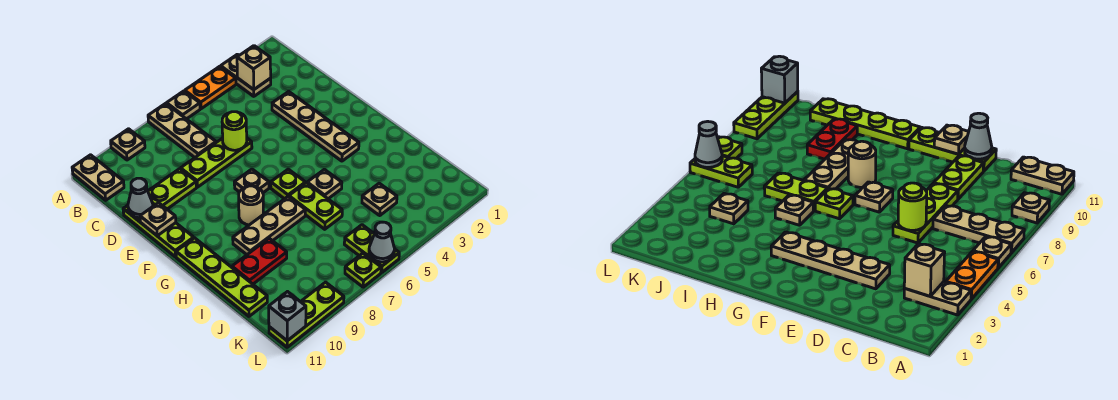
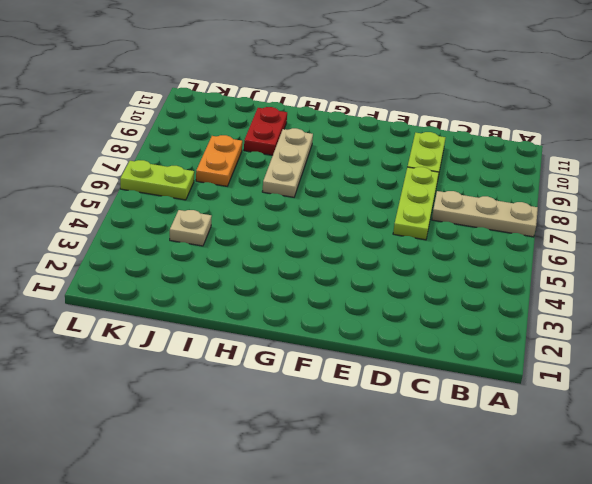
orange plate J7:J8 level 1 -> orange plate A4:A5 level 1
none -> tan plate A3:B3 level 1
none -> tan plate A6 level 1
none -> tan plate A9 level 1

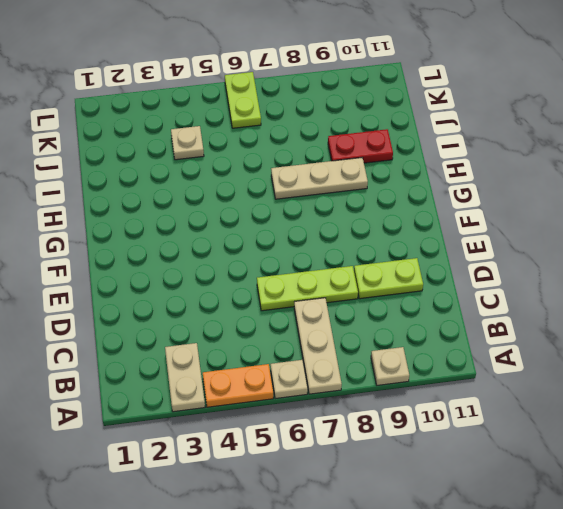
none -> tan plate A11:B11 level 1
none -> tan plate D3:G3 level 1
none -> lime plate D11:F11 level 1

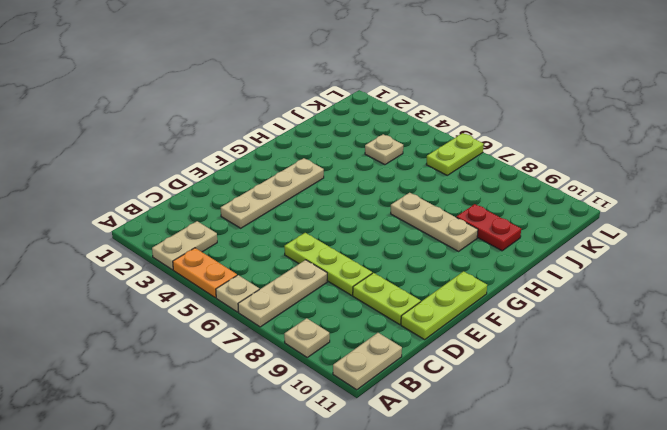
none -> tan plate F7 level 1
none -> lime plate G6 level 1
none -> tan round brick G8 level 1

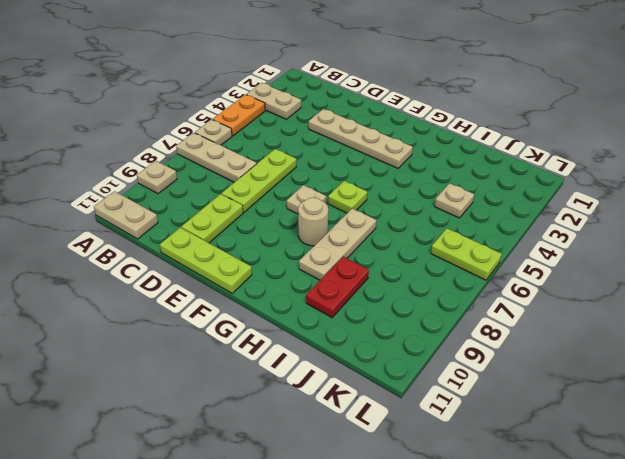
none -> lime plate G11:J11 level 1
none -> tan plate H5 level 1
none -> lime plate H6:I6 level 1

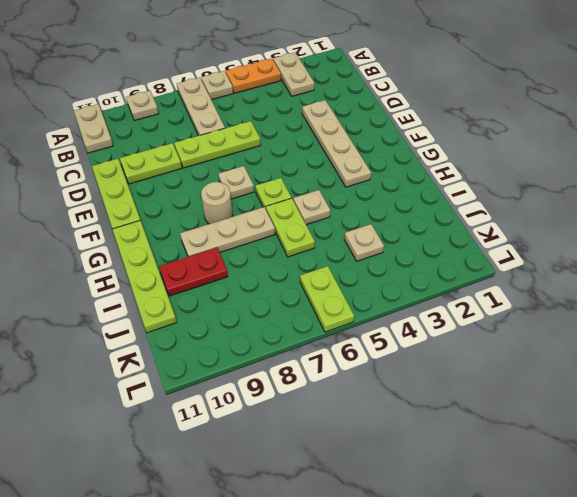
none -> lime plate L7 level 1
none -> lime plate L9:L11 level 1
none -> tan brick B3 level 2

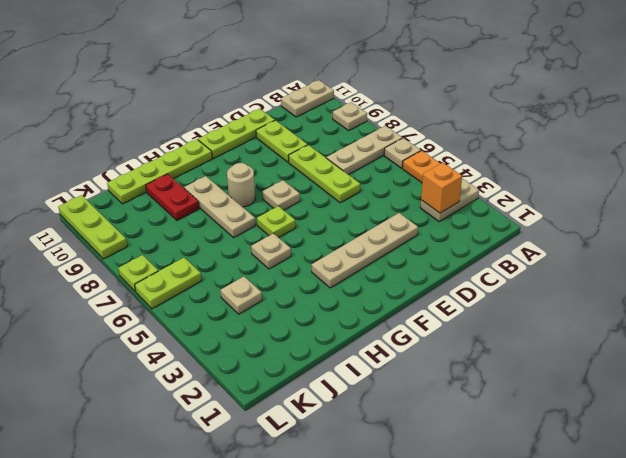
orange brick B3 level 2 -> tan brick B3 level 2
none -> lime plate H6:I6 level 1
none -> lime round brick D6 level 2
none -> grey cone D11 level 2

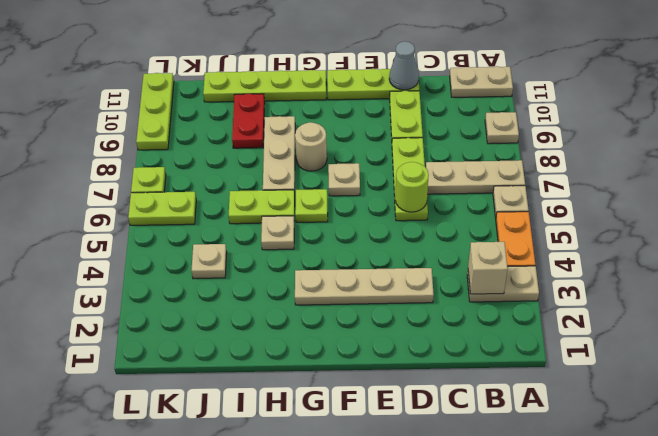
none -> tan plate E11 level 2
none -> grey cone L6 level 2
none -> grey brick L11 level 2

